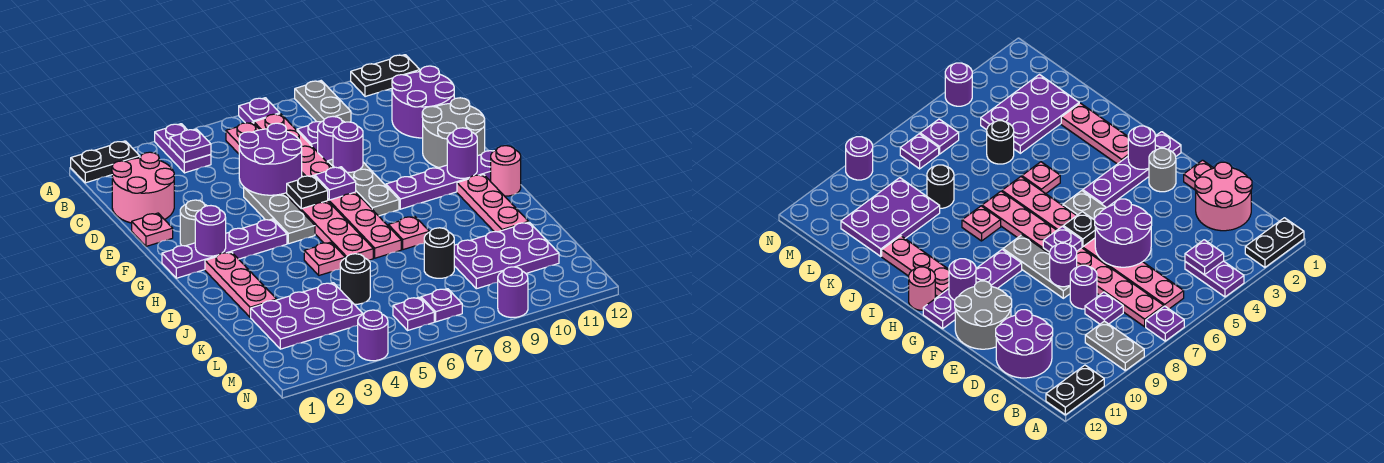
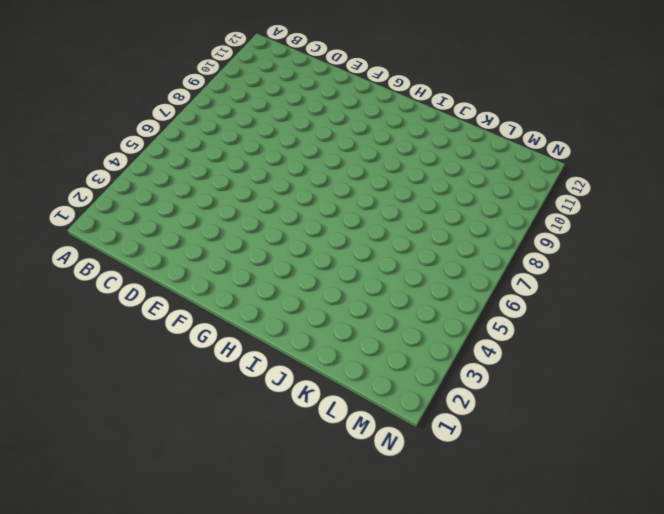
none -> black plate A1:A2 level 1
none -> purple plate A4:B4 level 1
none -> purple plate A7 level 1
none -> grey plate A9:B9 level 1

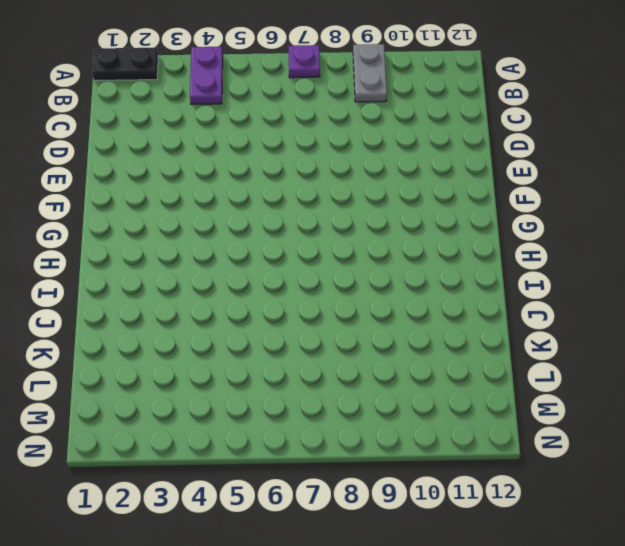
none -> black plate A11:A12 level 1
none -> pink plate B6:I6 level 1
none -> pink plate B7:I7 level 1
none -> pink round brick C1:D2 level 1

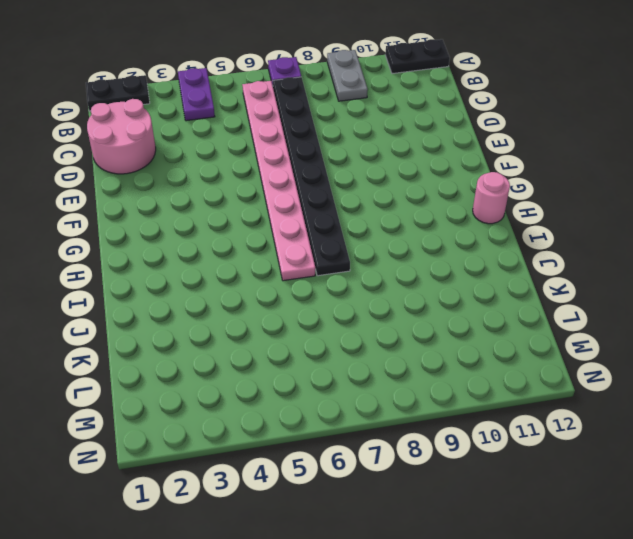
black plate B7:I7 level 1 -> pink plate B7:I7 level 1
none -> purple plate C8 level 1
none -> purple round brick C11:D12 level 1
none -> purple round brick D8 level 1
none -> pink plate E1 level 1

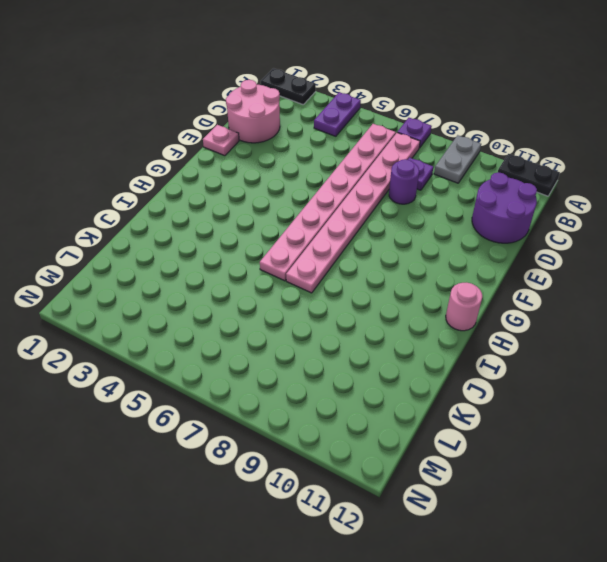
none -> grey plate E5:G5 level 1
none -> grey plate E8:G8 level 1
none -> grey round brick E11:F12 level 1
none -> grey round brick F2 level 1

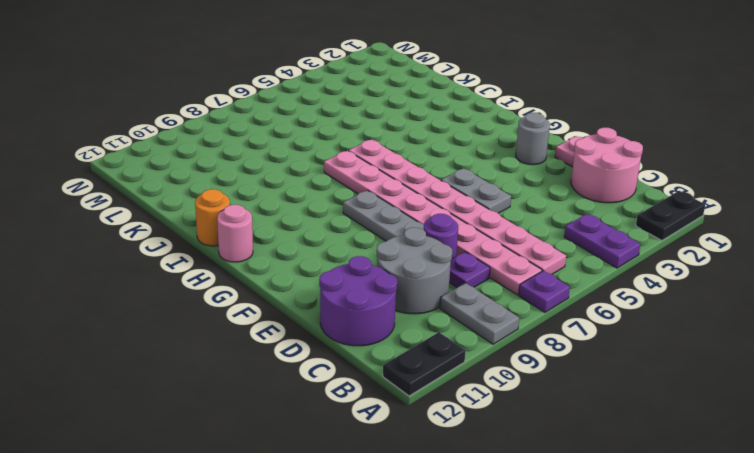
grey round brick C9:D10 level 1 -> grey round brick E11:F12 level 1
grey plate E5:F5 level 1 -> grey plate E5:G5 level 1
orange round brick I12 level 1 -> none
none -> purple plate G1:G4 level 1
none -> purple plate G9:G12 level 1
none -> pink plate H2:J2 level 1
none -> pink plate H11:J11 level 1

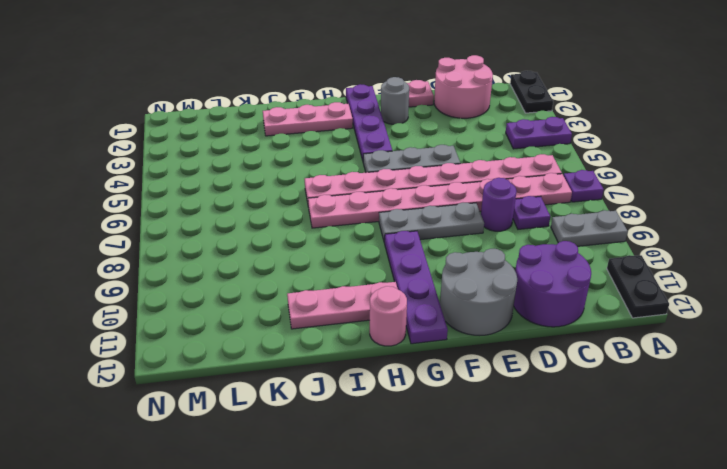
none -> pink plate I5 level 1
none -> pink plate I8 level 1
none -> purple plate K2:L4 level 1
none -> black round brick K5 level 1

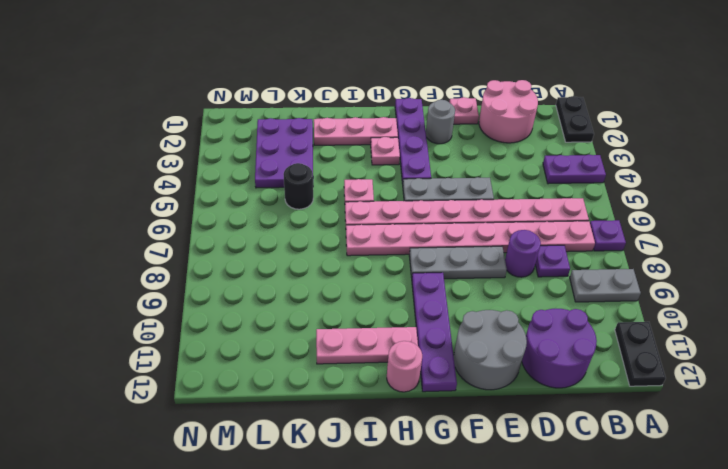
pink plate H3 level 1 -> pink plate I8 level 1
none -> black round brick K8 level 1
none -> purple plate K9:L11 level 1
none -> purple plate M6 level 1
none -> purple plate M7 level 1

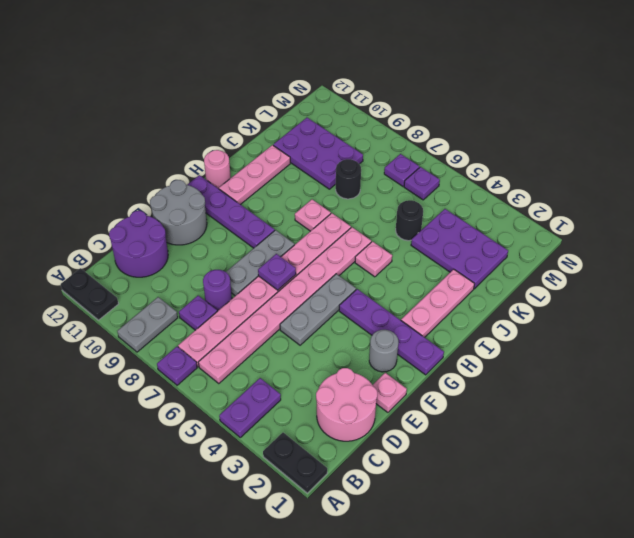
none -> purple round brick N4 level 1
none -> purple round brick N9 level 1
none -> purple plate B4 level 2
none -> purple round brick D5:E6 level 2

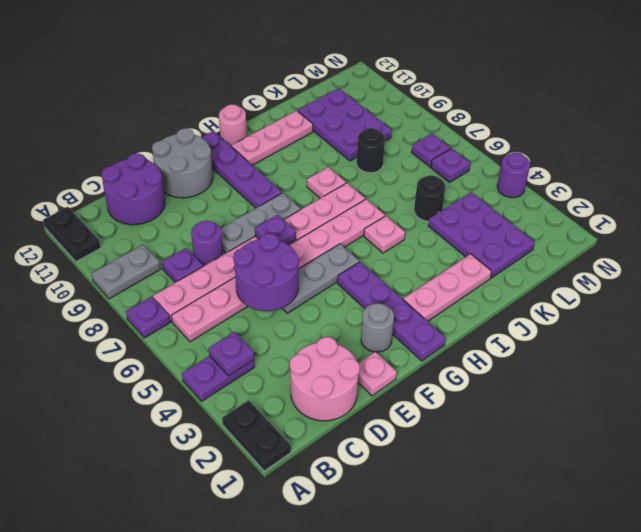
none -> purple round brick N9 level 1
none -> purple round brick E8 level 2
none -> black plate F6 level 2
none -> purple round brick G2 level 2

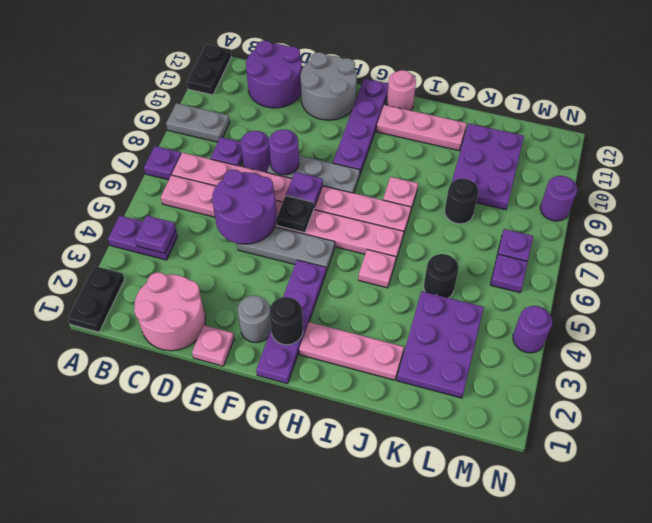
black round brick G2 level 2 -> purple round brick G2 level 2
none -> purple round brick G11 level 2

